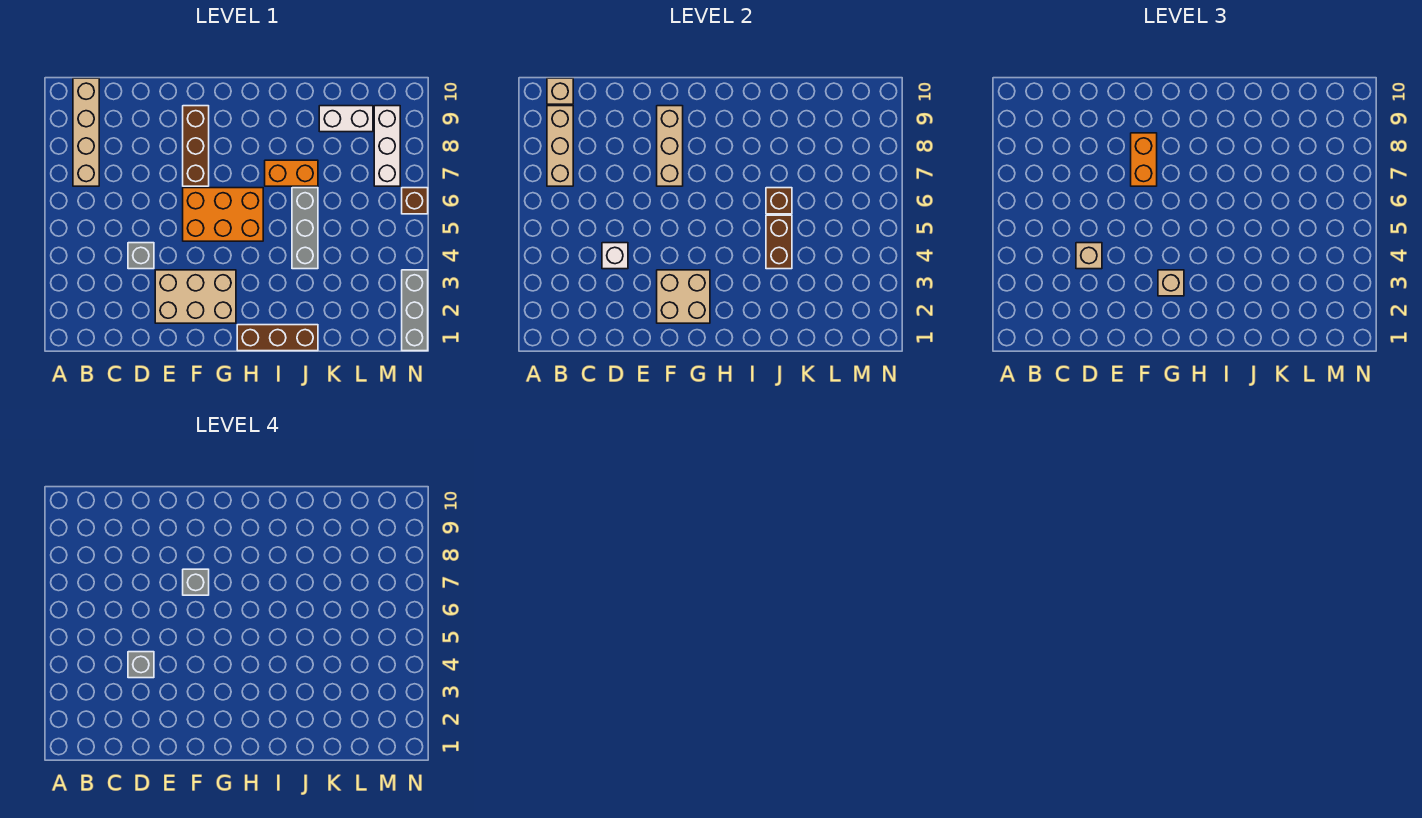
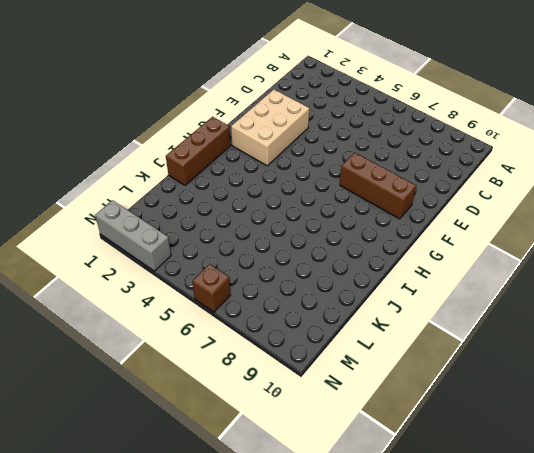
none -> tan brick B7:B10 level 1
none -> grey brick D4 level 1
none -> orange brick F5:H6 level 1

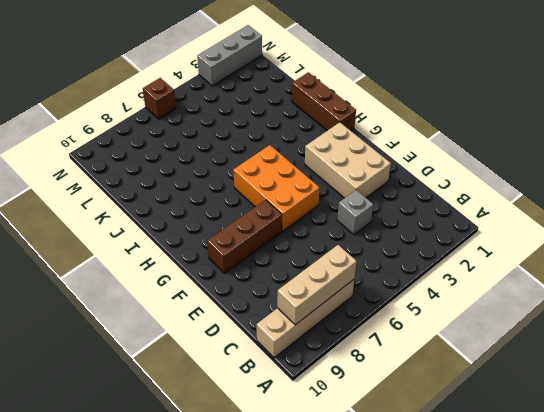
none -> orange brick I7:J7 level 1
none -> grey brick J4:J6 level 1
none -> white brick K9:L9 level 1

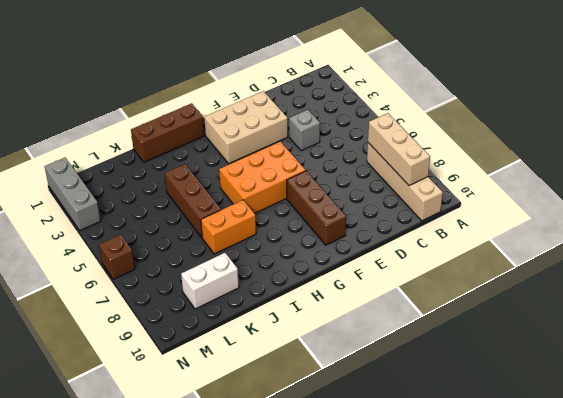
brown brick J4:J6 level 1 -> grey brick J4:J6 level 1
none -> white brick M7:M9 level 1
none -> tan brick B10 level 2
none -> white brick D4 level 2

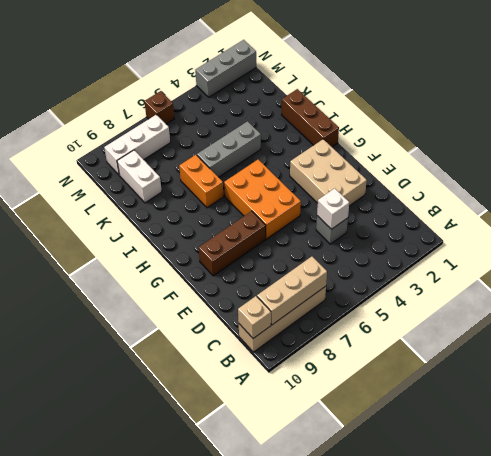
none -> tan brick F2:G3 level 2
none -> tan brick F7:F9 level 2
none -> brown brick J4:J5 level 2

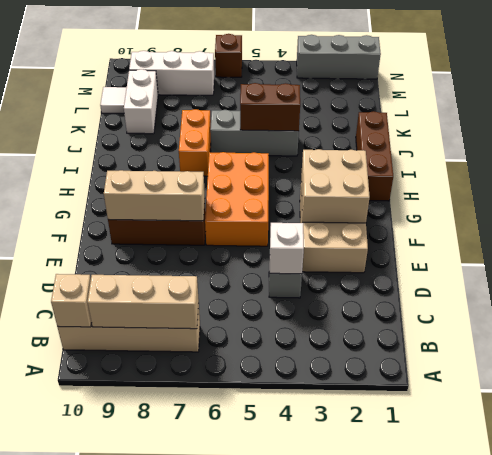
white tile L10 level 1 -> none
none -> brown brick J6 level 2
none -> tan brick D4 level 3
none -> orange brick F7:F8 level 3

